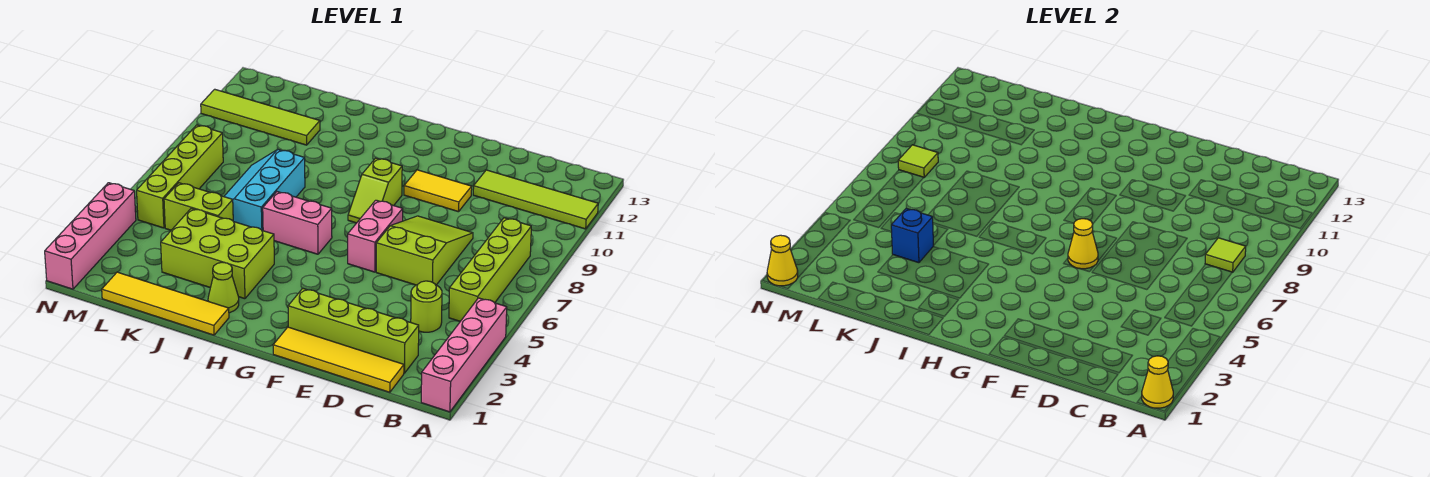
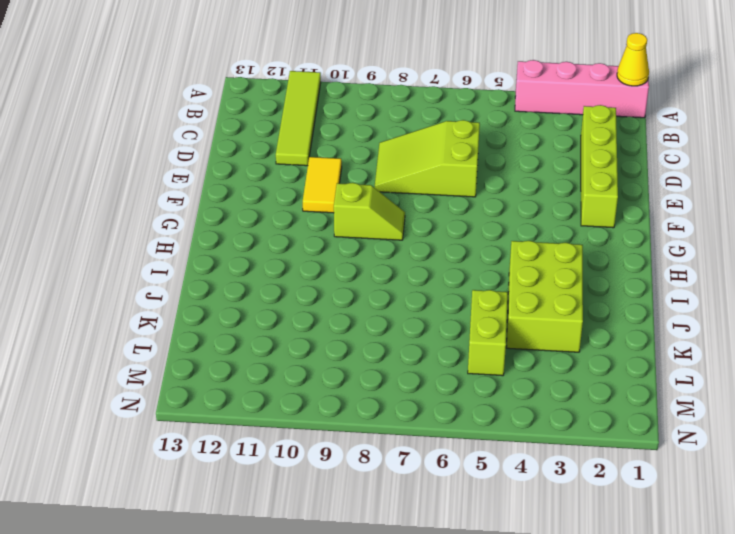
none -> lime brick B5:B8 level 1
none -> yellow tile C1:F1 level 1
none -> lime round brick C4 level 1

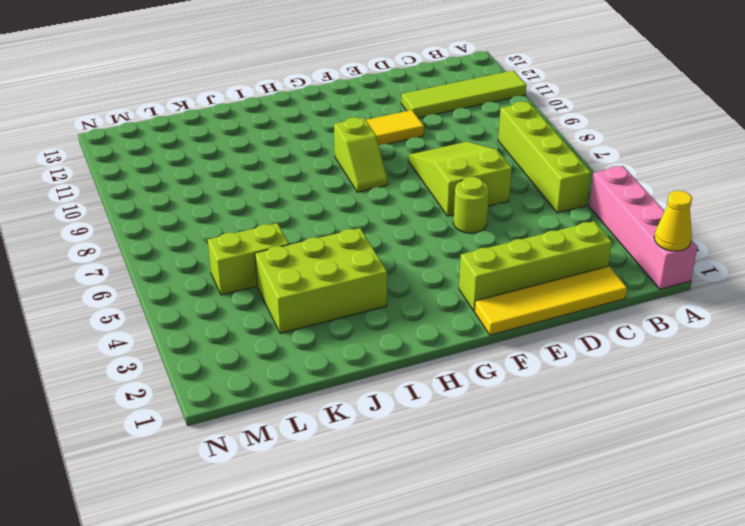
lime round brick E5 level 1 -> lime round brick C4 level 1
none -> pink brick F6:F7 level 1
none -> pink brick H6:I6 level 1
none -> yellow tile I1:L1 level 1

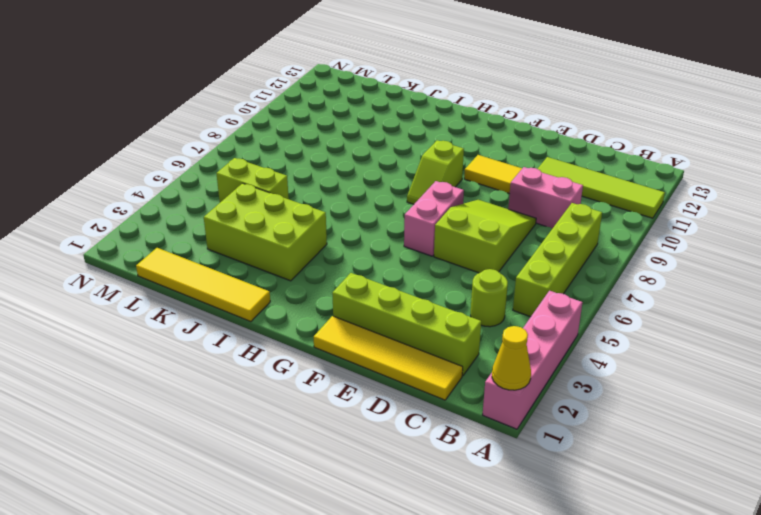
pink brick C9:D9 level 1 -> pink brick H6:I6 level 1
none -> lime cone I2 level 1
none -> cyan slope J6:K8 level 1 top J
none -> lime tile K11:N11 level 1

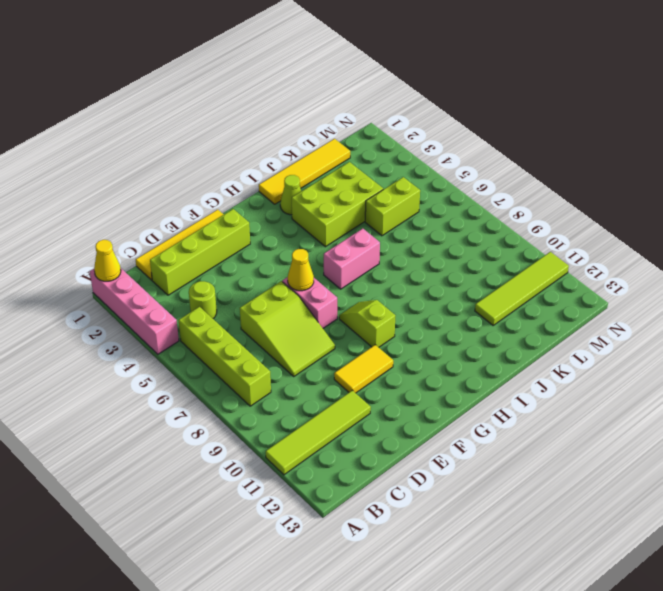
none -> cyan slope J6:K8 level 1 top J
none -> lime brick M5:M8 level 1
none -> pink brick N1:N4 level 1

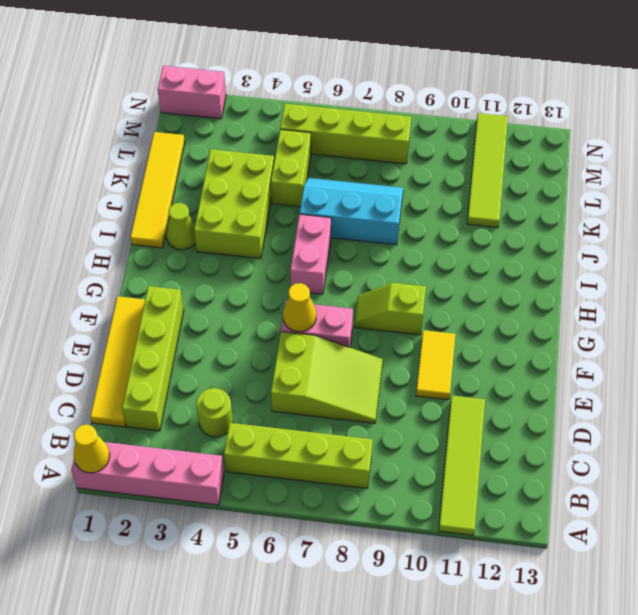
pink brick N1:N2 level 1 -> pink brick N1:N4 level 1
none -> lime tile B8 level 2
none -> blue brick K4 level 2
none -> lime tile M8 level 2

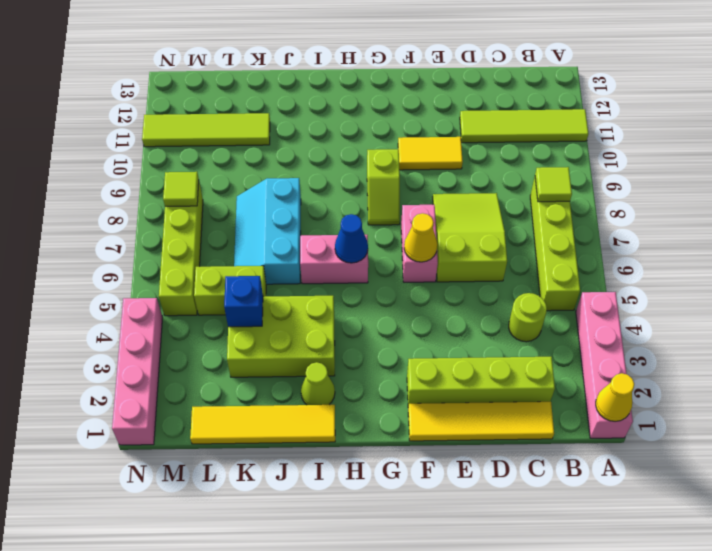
blue cone H6 level 2 -> none
none -> yellow cone N1 level 2

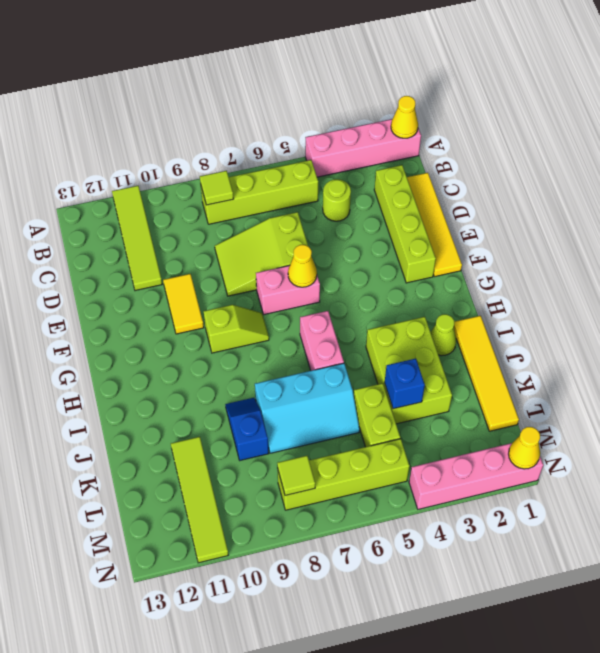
blue slope J9:K9 level 1 top K -> none

